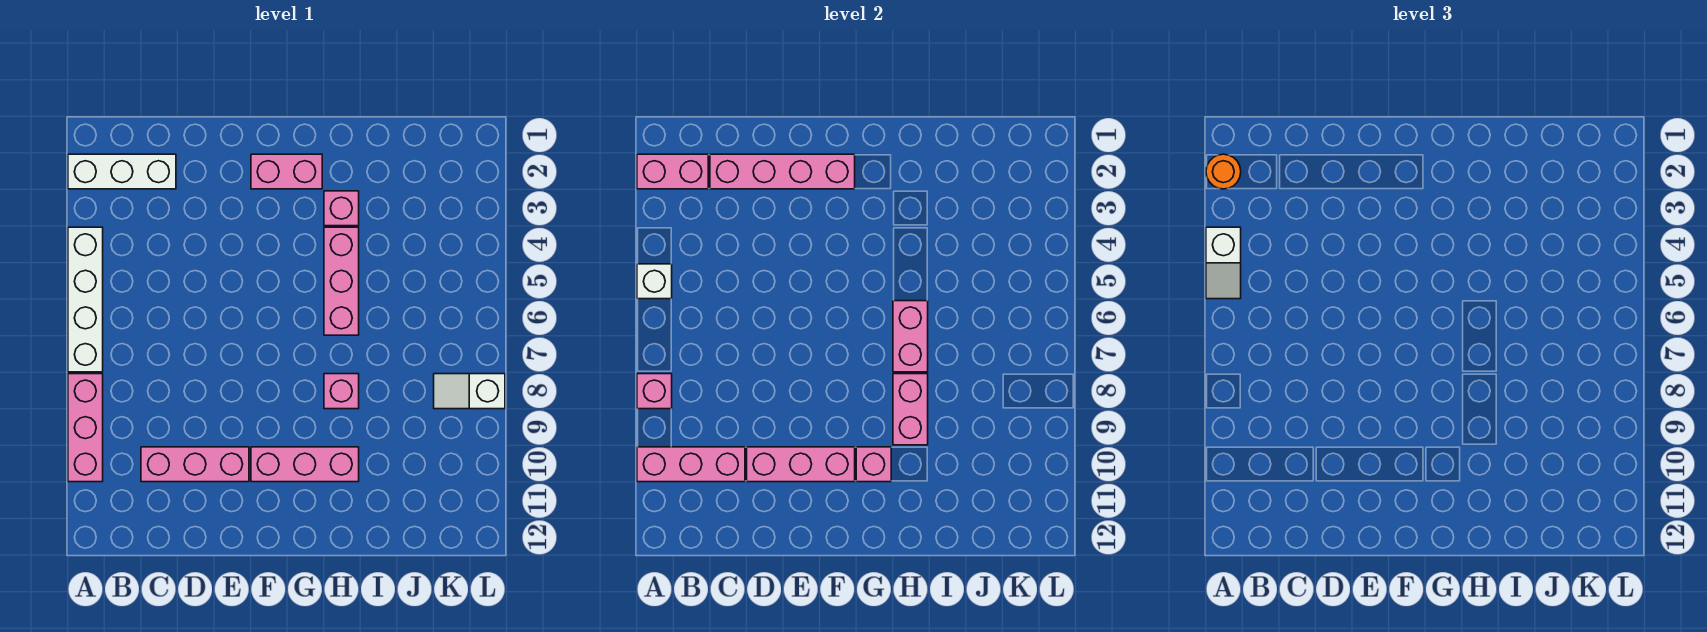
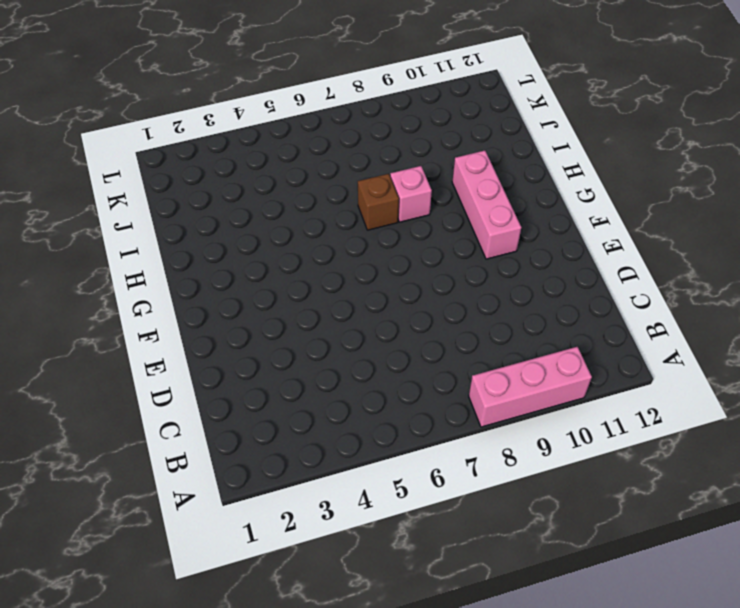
brown brick H7 level 1 -> none
none -> white brick A2:C2 level 1
none -> white brick A4:A7 level 1
none -> pink brick C10:E10 level 1

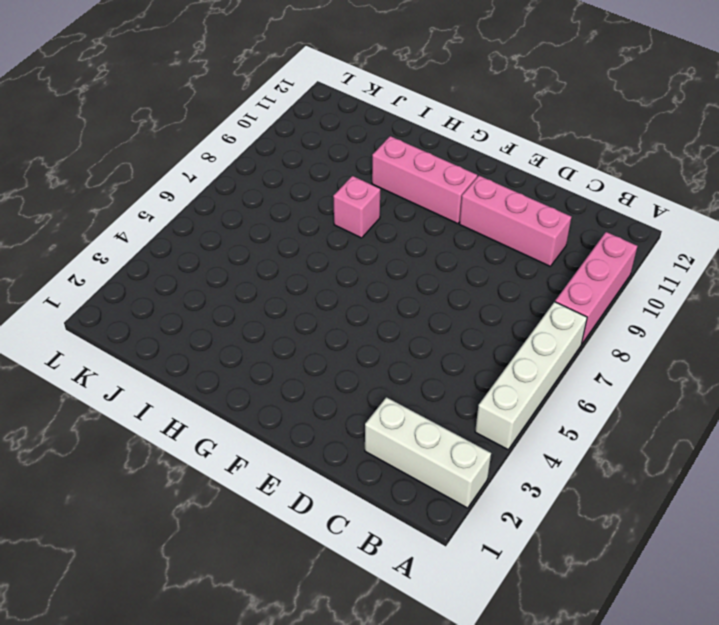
none -> pink brick F2:G2 level 1
none -> pink brick H3 level 1
none -> pink brick H4:H6 level 1

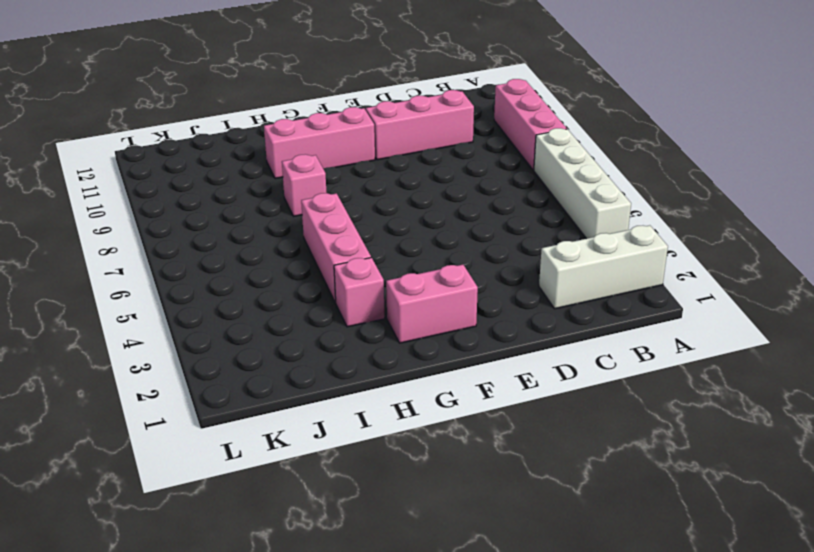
none -> white slope K8:L8 level 1 top L
none -> pink brick A2:B2 level 2
none -> white brick A5 level 2

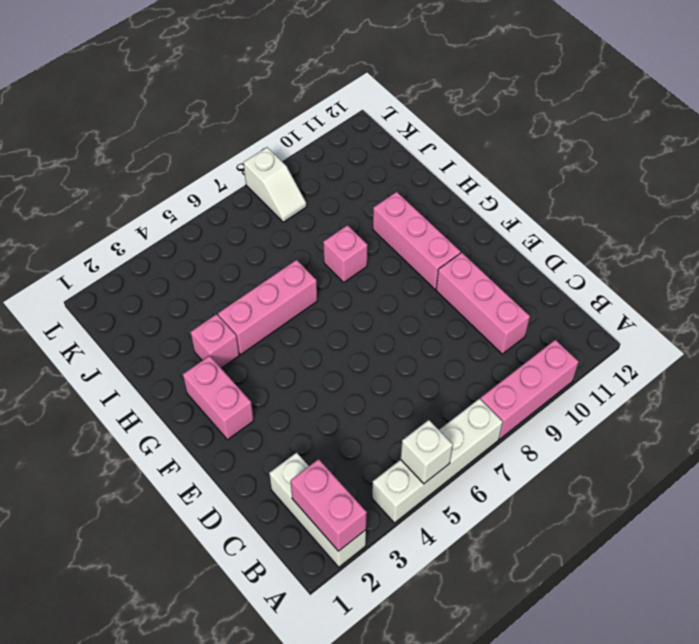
none -> pink brick A8 level 2
none -> pink brick A10:C10 level 2
none -> pink brick C2:F2 level 2

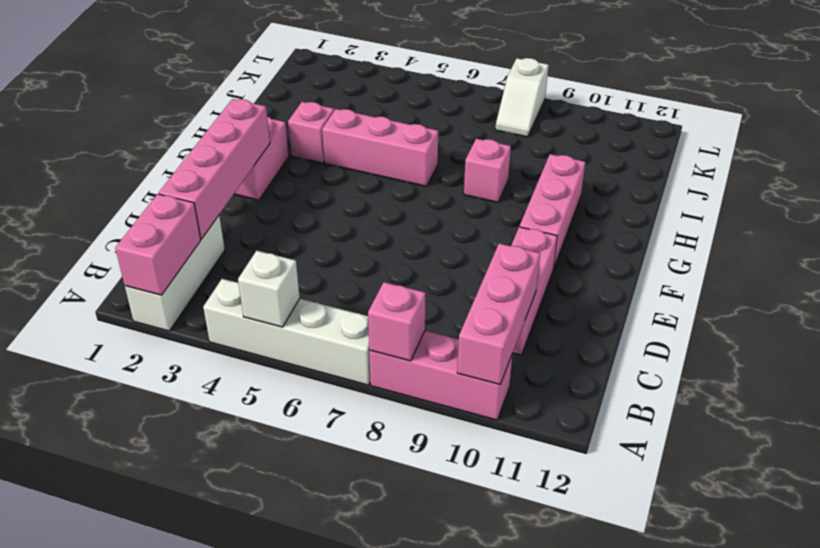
none -> pink brick D10:F10 level 2
none -> pink brick G10 level 2
none -> pink brick H6:H7 level 2

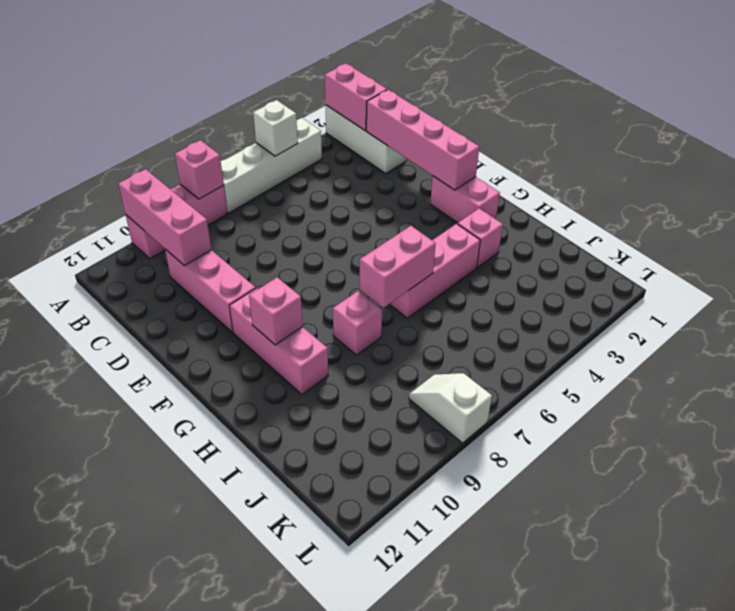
none -> pink brick D10:F10 level 2
none -> pink brick H8:H9 level 2
none -> orange round brick A2 level 3

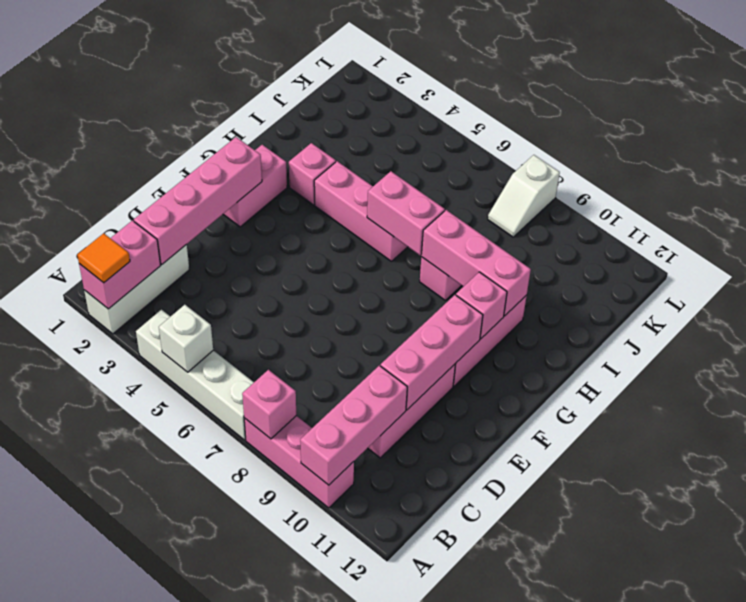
orange tile A2 level 3 -> orange round brick A2 level 3
pink brick H8:H10 level 2 -> pink brick H8:H9 level 2
none -> white slope A4:A5 level 3 top 4

